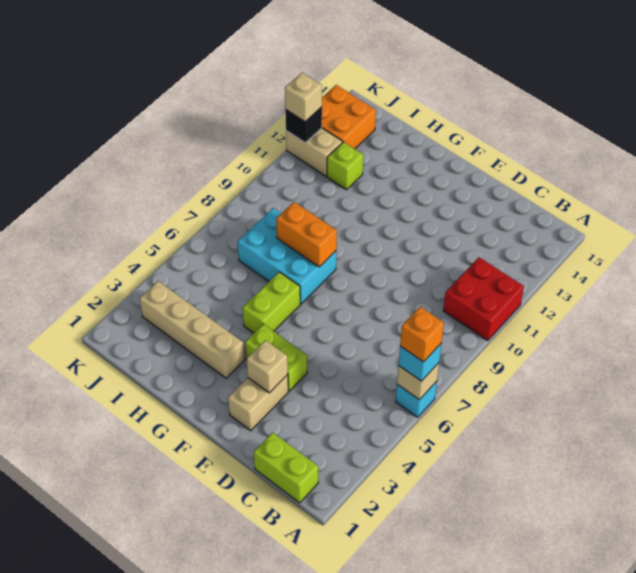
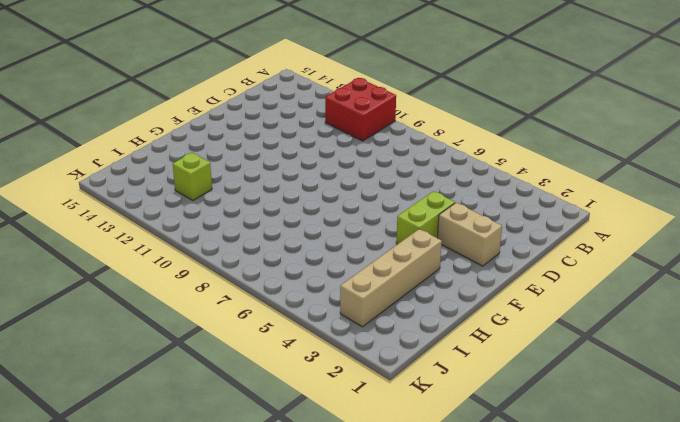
none -> cyan brick A6 level 1
none -> lime brick B1:C1 level 1
none -> lime brick G5:G6 level 1

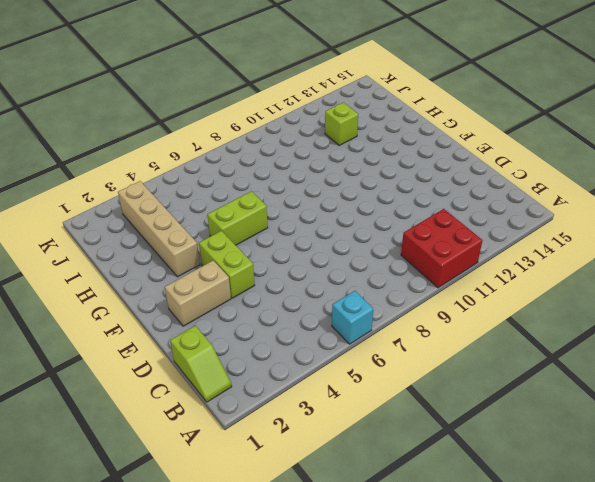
lime slope B1:C1 level 1 top C -> lime brick B1:C1 level 1
none -> cyan brick G7:I8 level 1
none -> tan brick J12:K12 level 1
none -> orange brick J13:K14 level 1

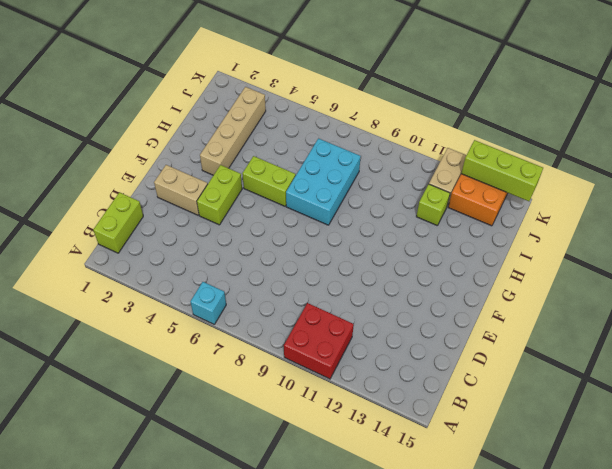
lime brick K13:K15 level 2 -> none
none -> tan brick A6 level 2
none -> tan brick E3 level 2
none -> orange brick G8:H8 level 2

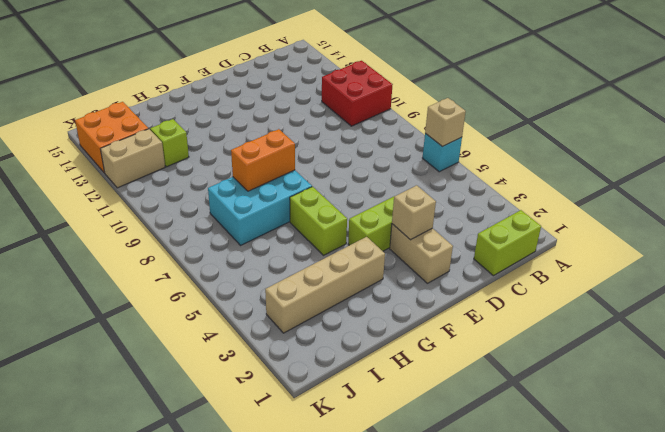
none -> black brick K12 level 2
none -> cyan brick A6 level 3
none -> tan brick K12 level 3

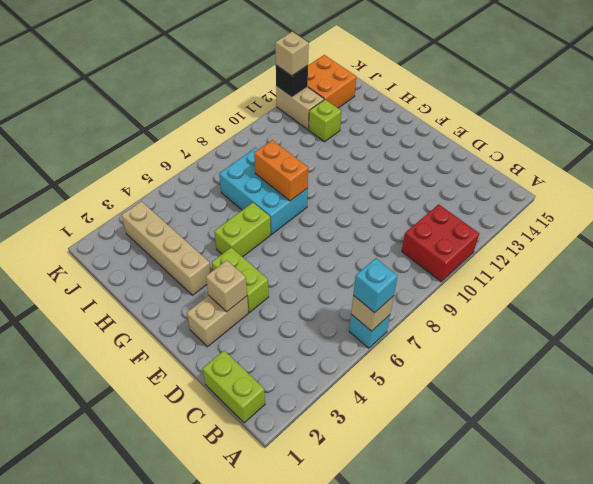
none -> orange brick A6 level 4

